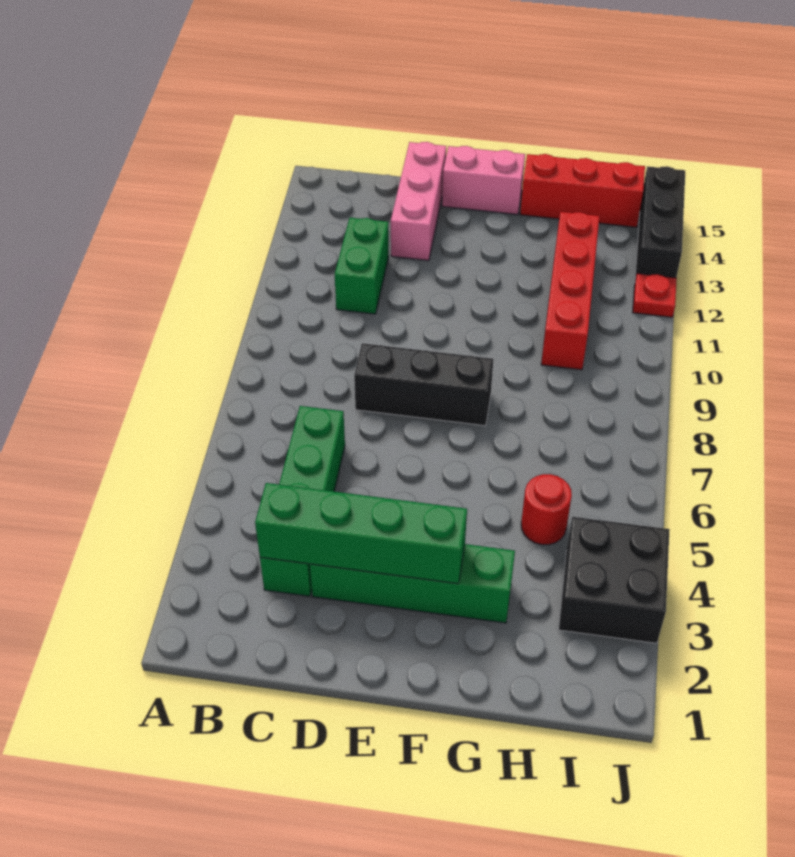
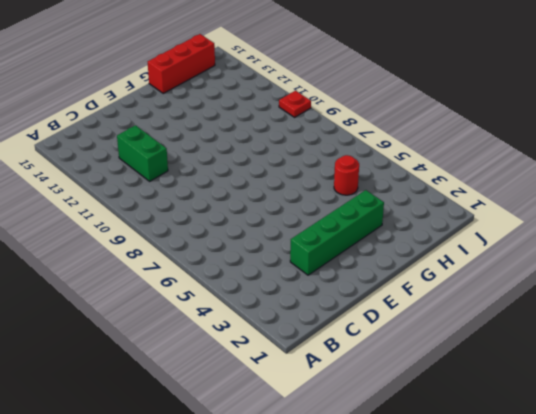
red plate J10 level 1 -> red plate J12 level 1
none -> green brick C3:C6 level 1
none -> black brick D8:F8 level 1
none -> pink brick D13:D15 level 1

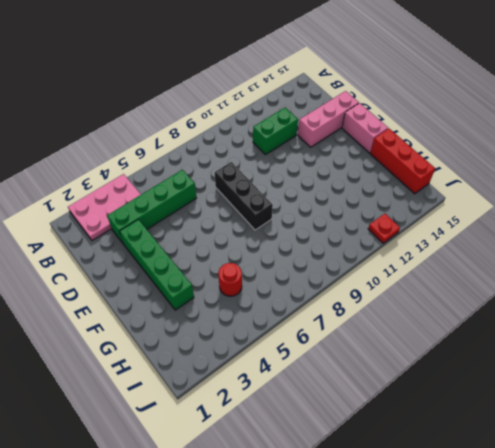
pink plate A2:B4 level 1 -> none
none -> red brick H10:H13 level 1
none -> black brick I3:J4 level 1
none -> black brick J13:J15 level 1

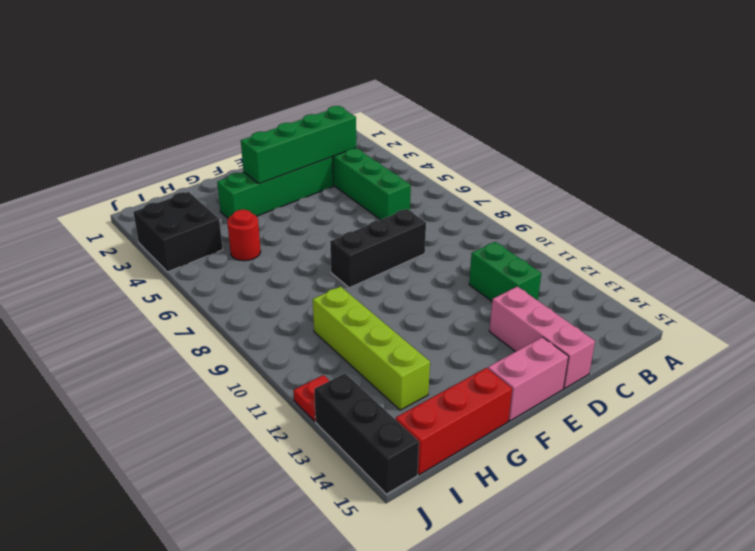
lime brick H10:H13 level 1 -> red brick H10:H13 level 1

